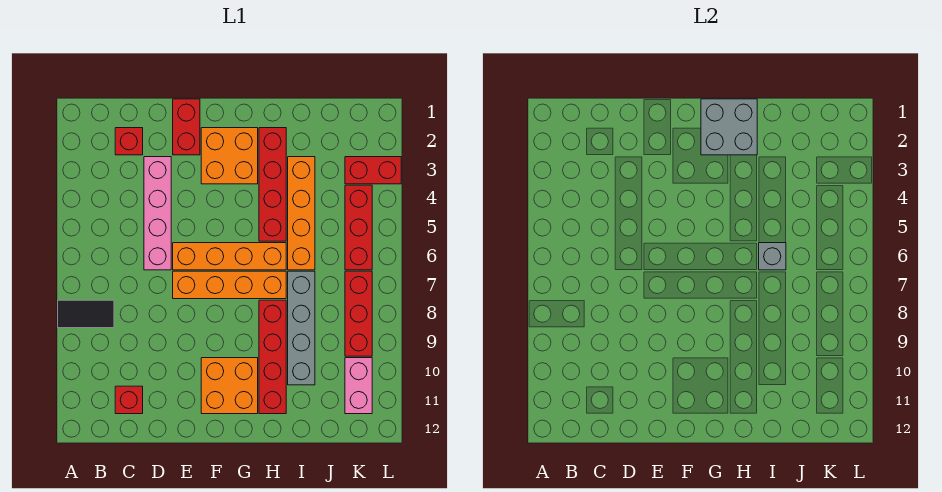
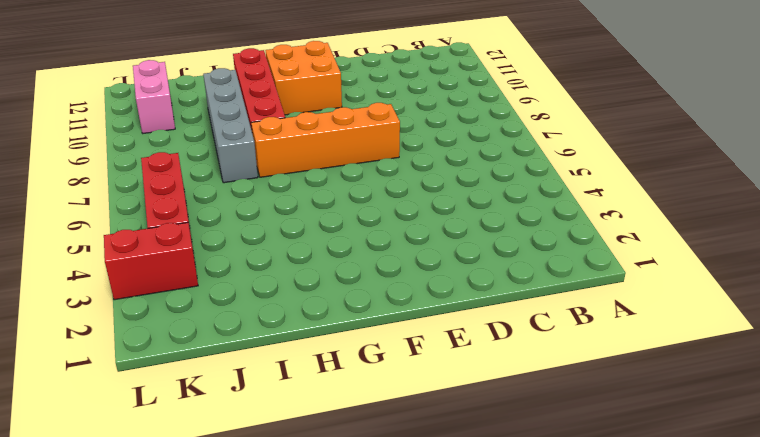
none -> black tile A8:B8 level 1
none -> red brick C2 level 1
none -> red brick C11 level 1

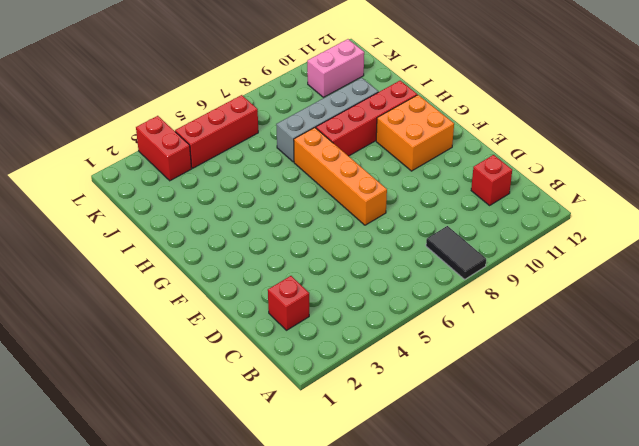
none -> pink brick D3:D6 level 1
none -> red brick E1:E2 level 1
none -> orange brick E6:H6 level 1

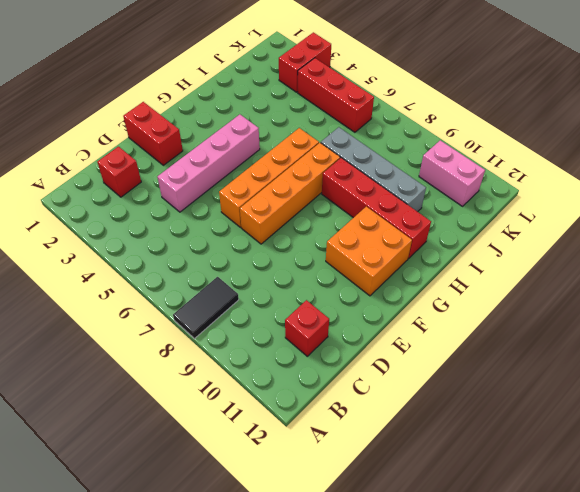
pink brick D4:G4 level 1 -> pink brick D3:D6 level 1
none -> orange brick F2:G3 level 1
none -> red brick H2:H5 level 1
none -> orange brick I3:I6 level 1

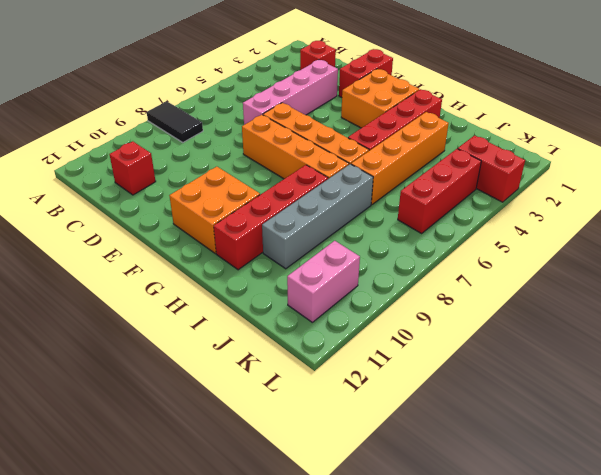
none -> red brick K7:K9 level 1
none -> grey brick G1:H2 level 2
none -> grey brick I6 level 2

